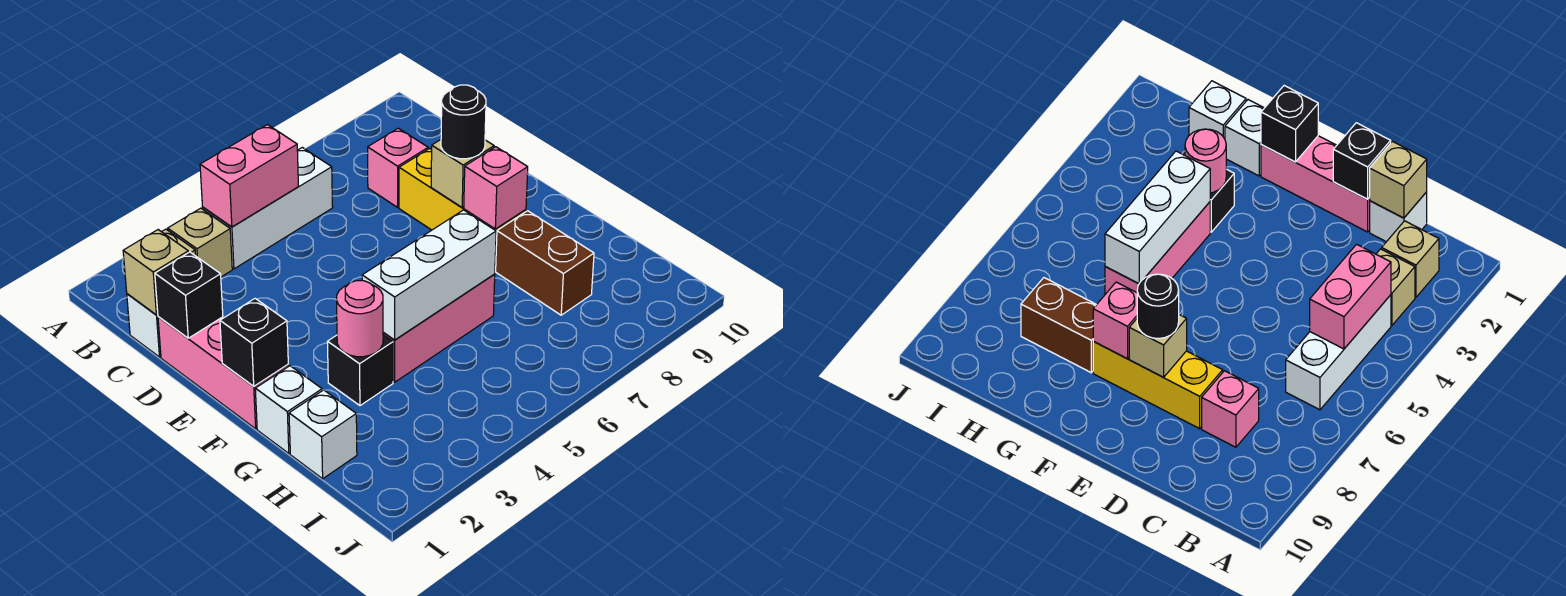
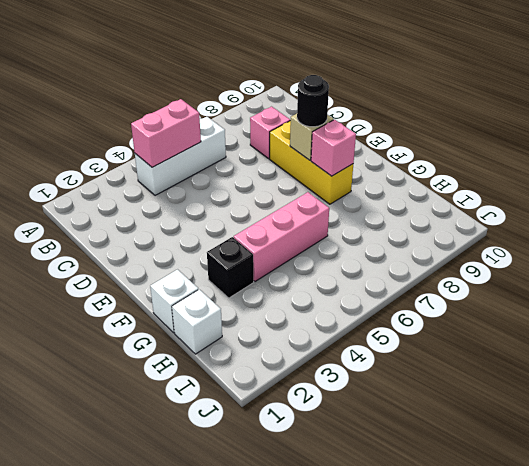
none -> tan brick B2 level 1
none -> tan brick B3 level 1
none -> white brick C1 level 1

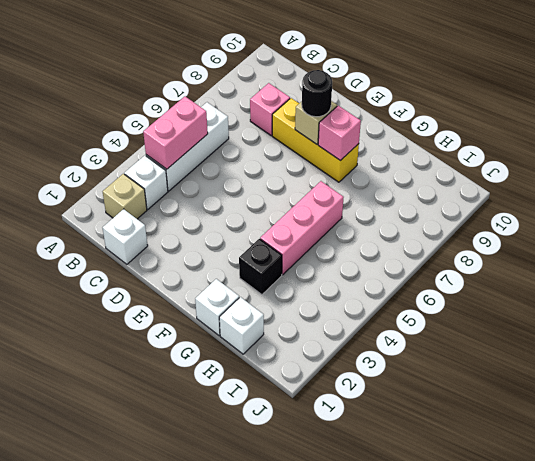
white brick B3 level 1 -> tan brick B3 level 1
none -> pink brick D1:F1 level 1
none -> brown brick G8:H8 level 1
none -> tan brick C1 level 2

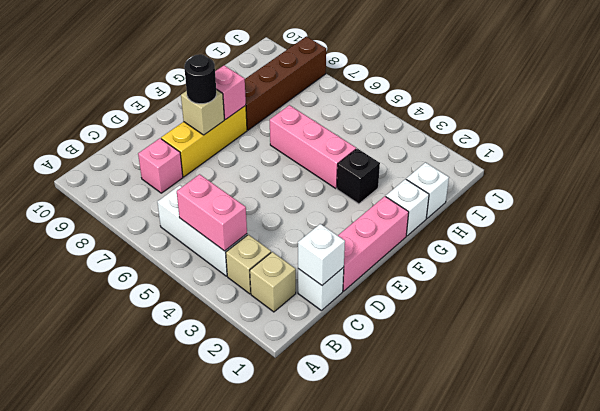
white brick C1 level 2 -> tan brick C1 level 2
brown brick G8:J8 level 1 -> brown brick G8:H8 level 1
none -> black brick D1 level 2
none -> black brick F1 level 2
none -> pink round brick G3 level 2

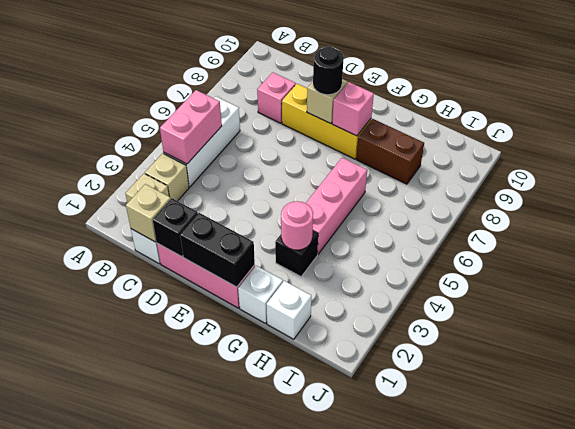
black brick E1:F1 level 2 -> black brick F1 level 2
none -> white brick G4:G6 level 2

